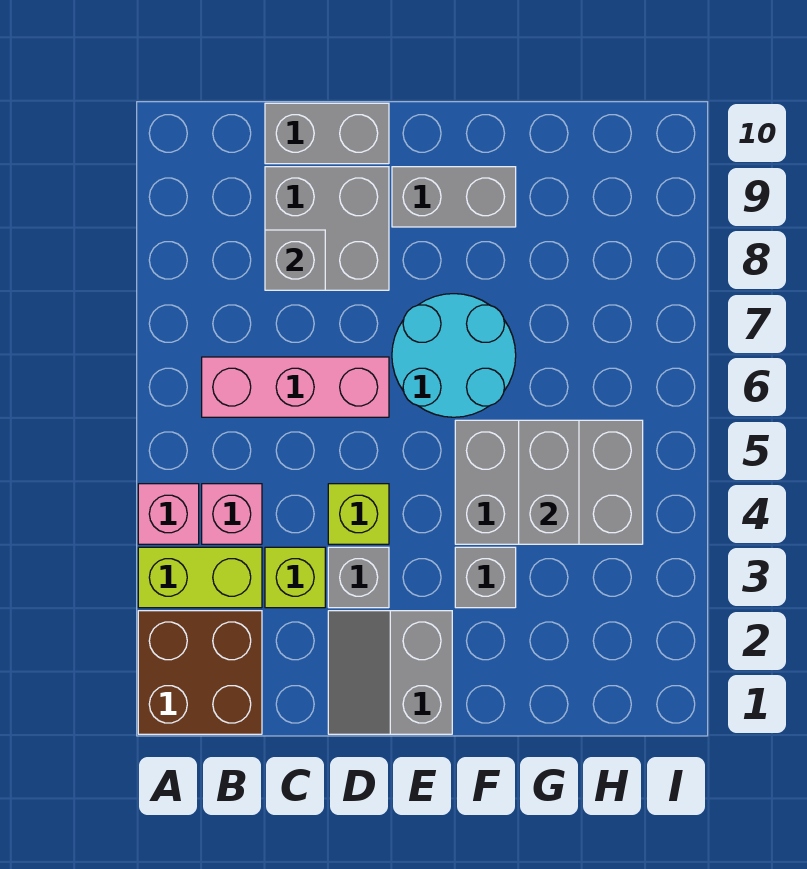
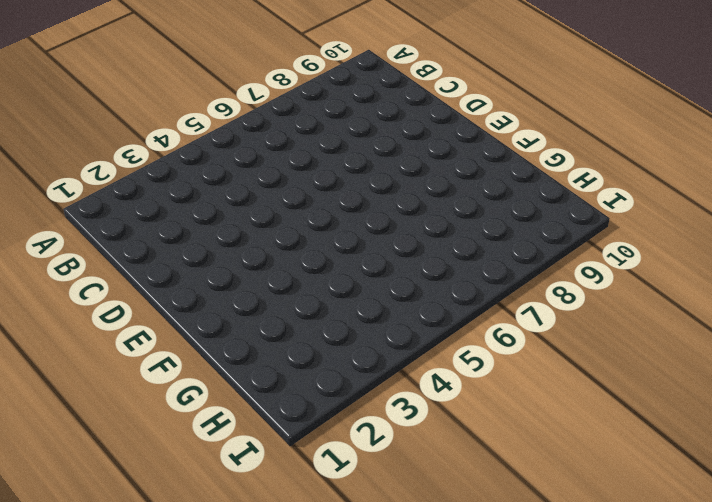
none -> brown brick A1:B2 level 1
none -> lime brick A3:B3 level 1
none -> pink brick A4 level 1

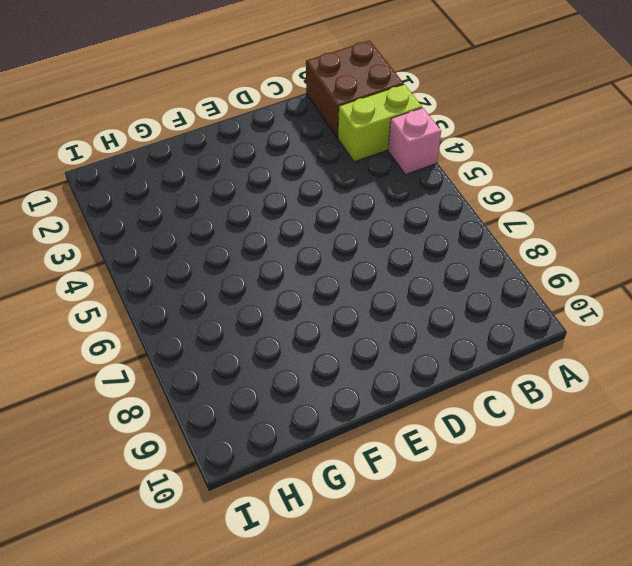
none -> pink brick B4 level 1
none -> pink brick B6:D6 level 1
none -> lime brick C3 level 1

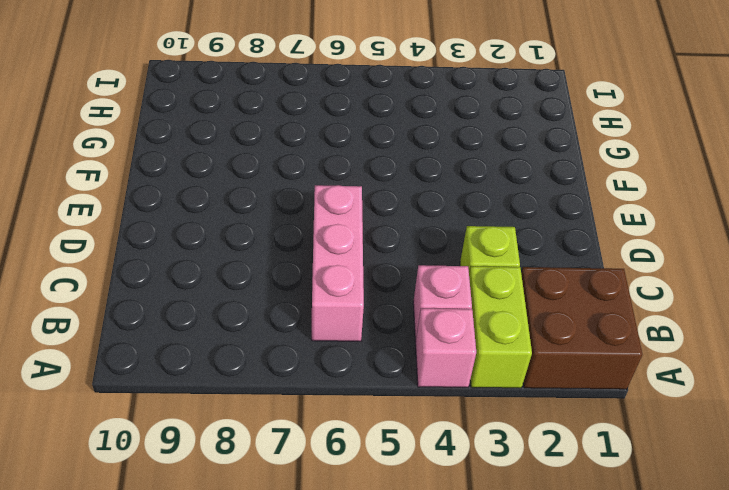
none -> grey brick C8:D9 level 1
none -> grey brick C10:D10 level 1
none -> grey slope D1:E2 level 1 top E

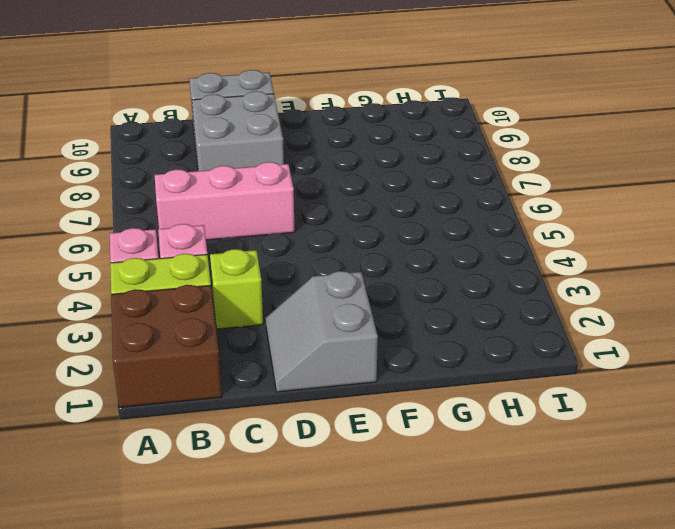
none -> grey brick D3 level 1
none -> lime brick D4 level 1
none -> cyan round brick E6:F7 level 1

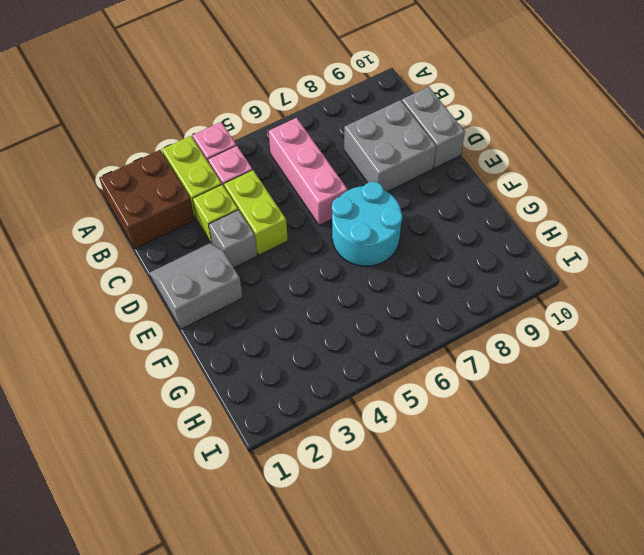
lime brick C4:D4 level 1 -> lime brick D4 level 1
none -> grey brick E9:F9 level 1
none -> grey brick F3 level 1
none -> grey brick F4:H5 level 1

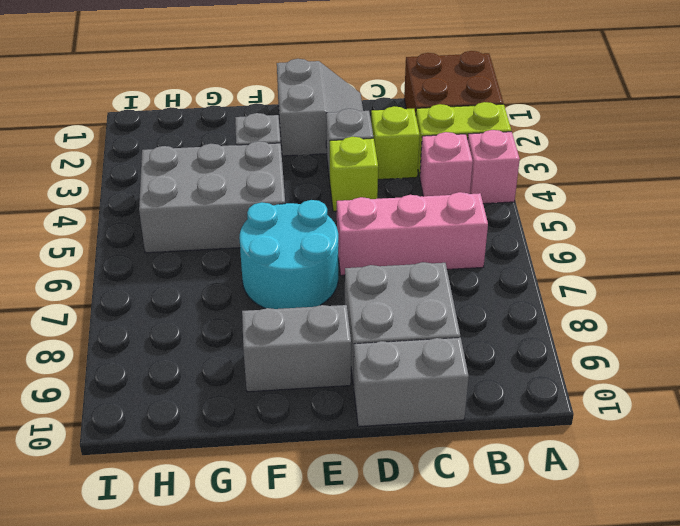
none -> grey brick C8 level 2
none -> grey brick G4:G5 level 2

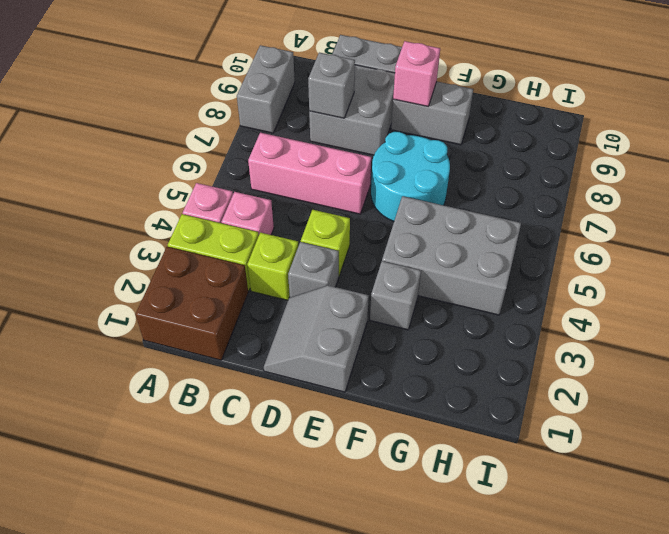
grey brick A8:A9 level 1 -> grey brick G4:G5 level 2
pink brick E9 level 2 -> none

